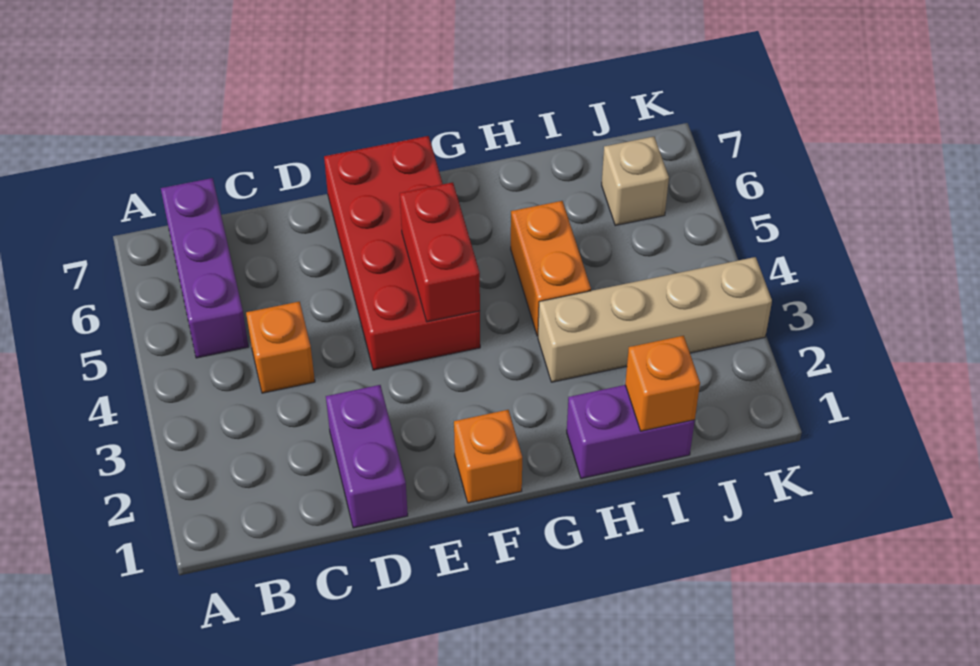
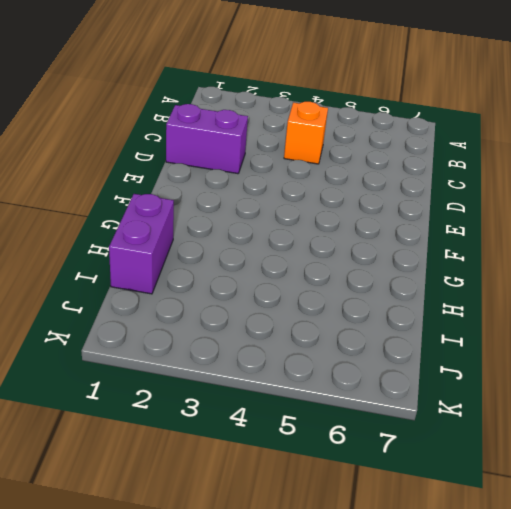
none -> purple brick B5:B7 level 1
none -> red brick E4:F7 level 1

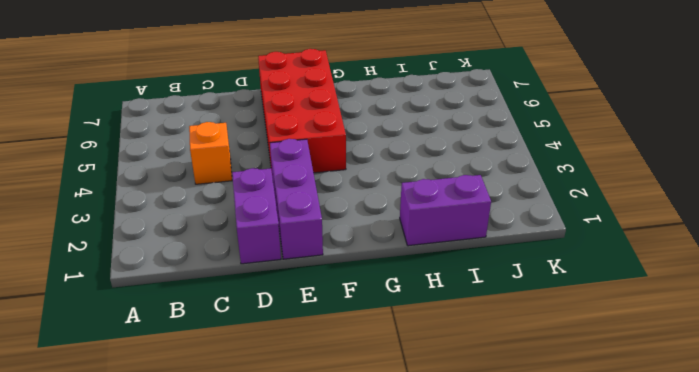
purple brick E1:E3 level 1 -> purple brick B5:B7 level 1
none -> orange brick F1 level 1
none -> tan brick H3:K3 level 1

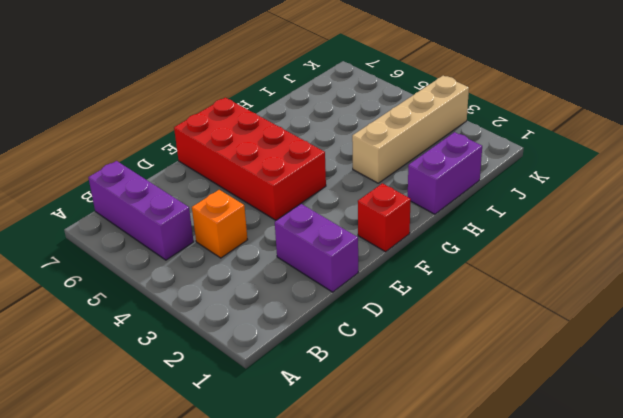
red brick F1 level 1 -> orange brick F1 level 1
none -> orange brick H4:H5 level 1
none -> tan brick J6 level 1

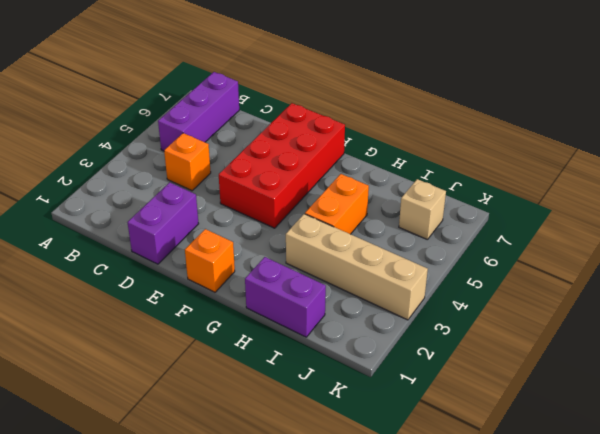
none -> red brick F4:F5 level 2
none -> orange brick I1 level 2

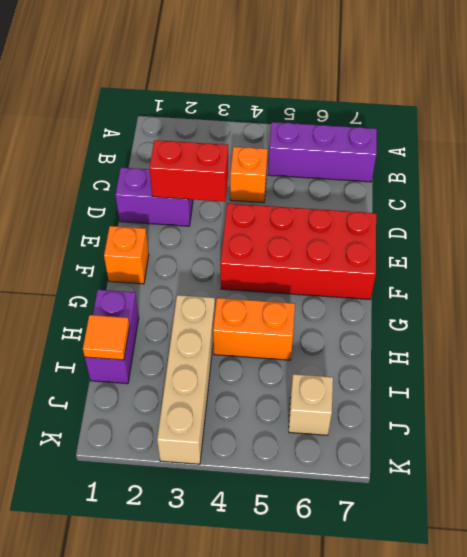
red brick D2:D3 level 2 -> red brick F4:F5 level 2
orange tile I1 level 2 -> orange brick I1 level 2

